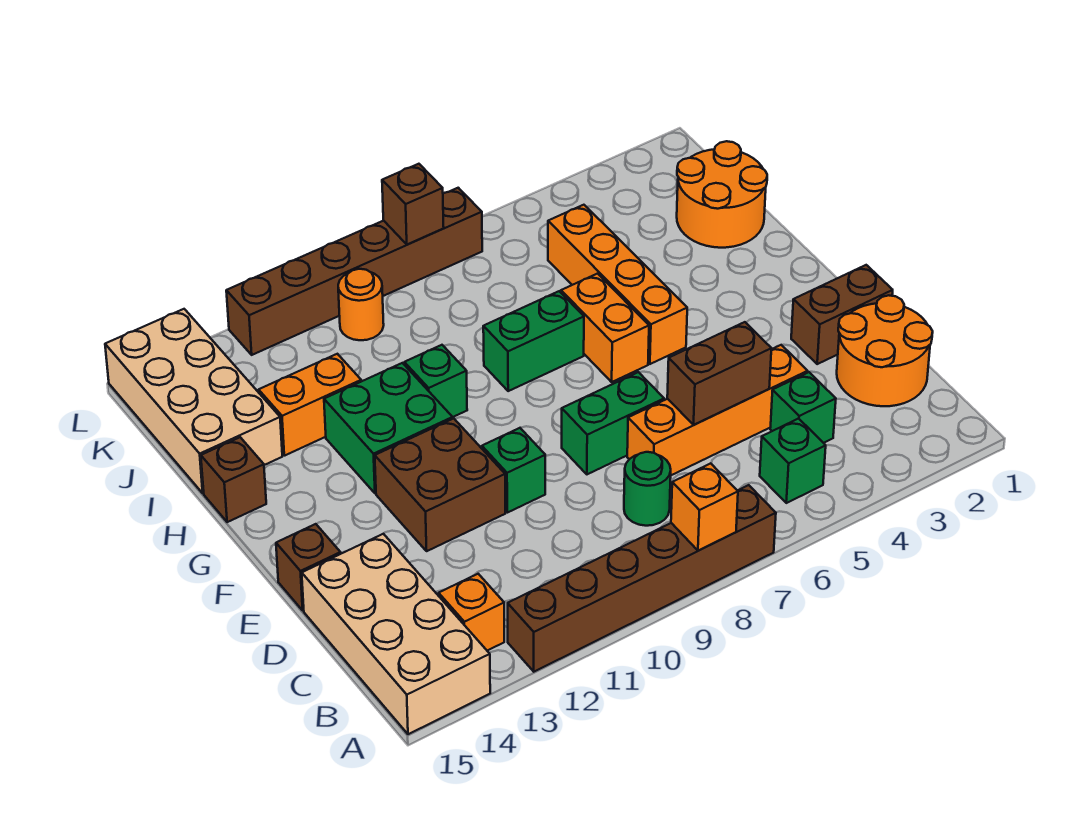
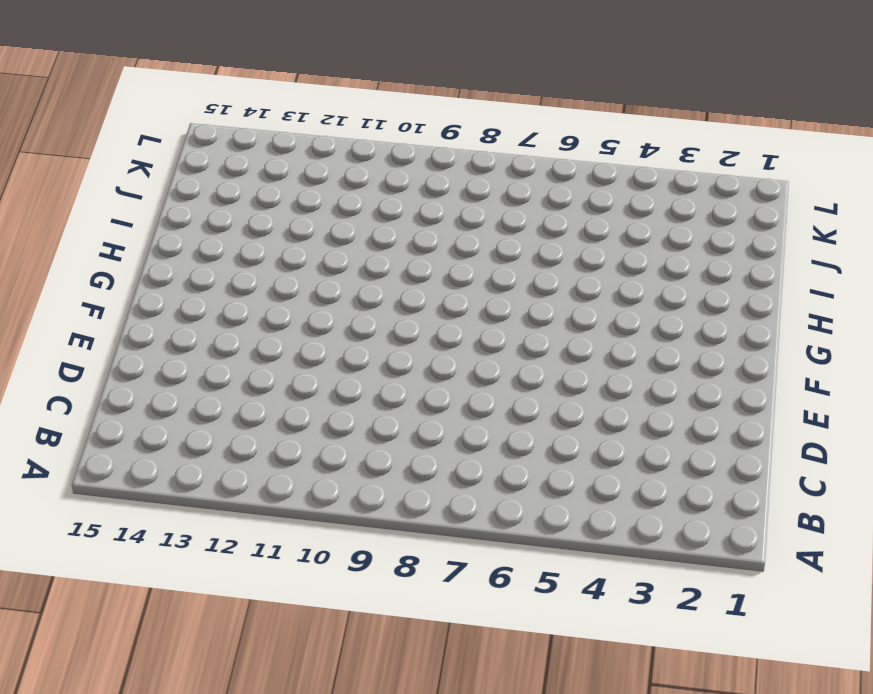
none -> brown brick A7:A12 level 1
none -> tan brick A14:D15 level 1
none -> green brick B5 level 1

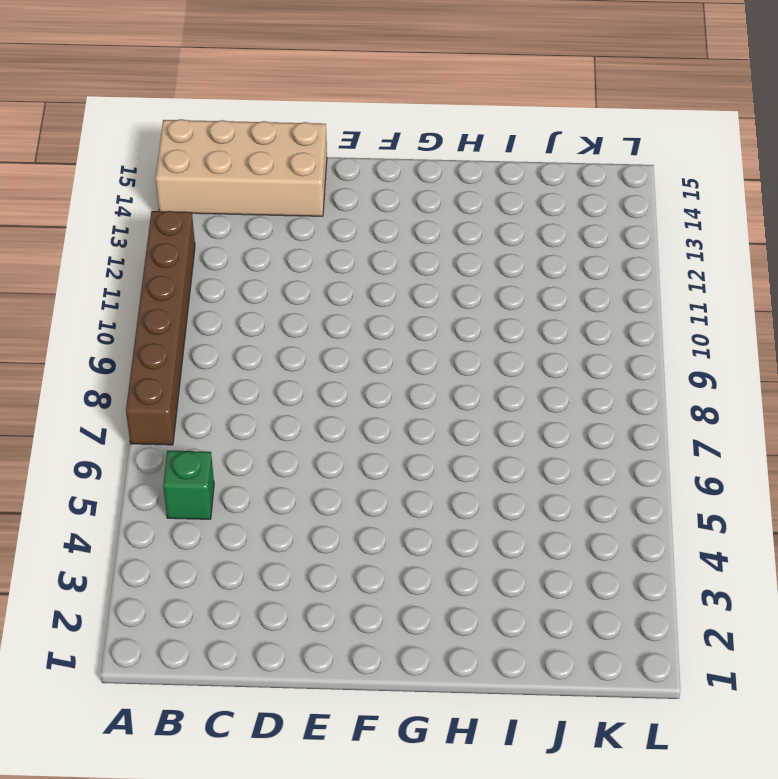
none -> orange brick B13 level 1
none -> orange round brick C1:D2 level 1
none -> green brick C4 level 1

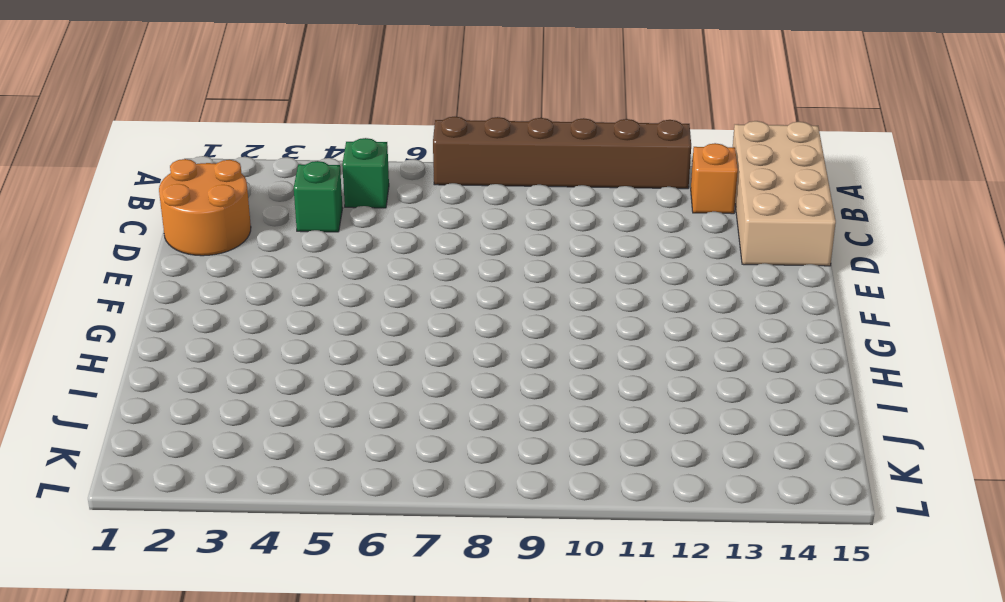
none -> green round brick C8 level 1
none -> orange brick D4:D7 level 1
none -> brown brick E1:E2 level 1

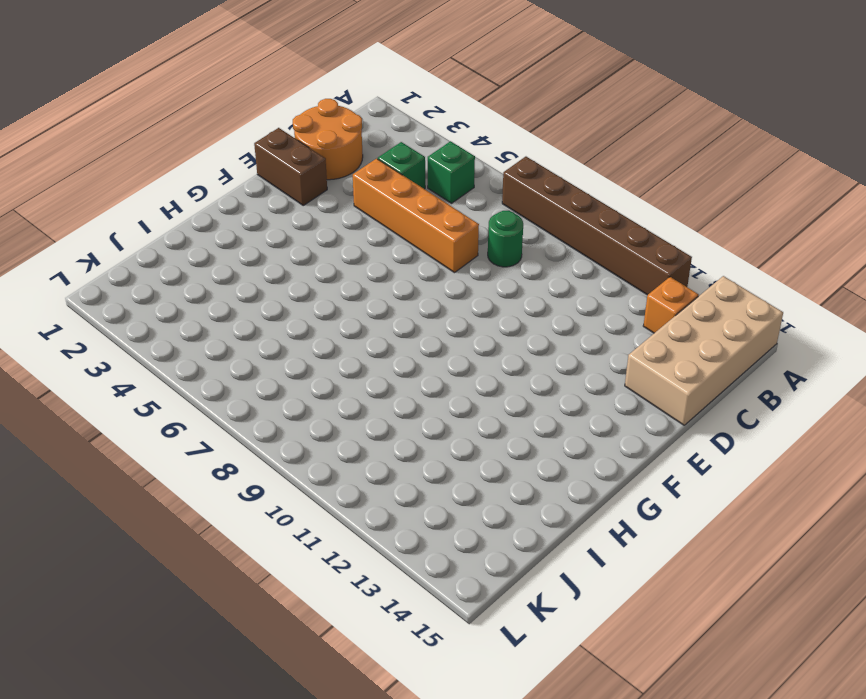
none -> green brick E7:E8 level 1
none -> green brick E10 level 1
none -> brown brick E11:F12 level 1

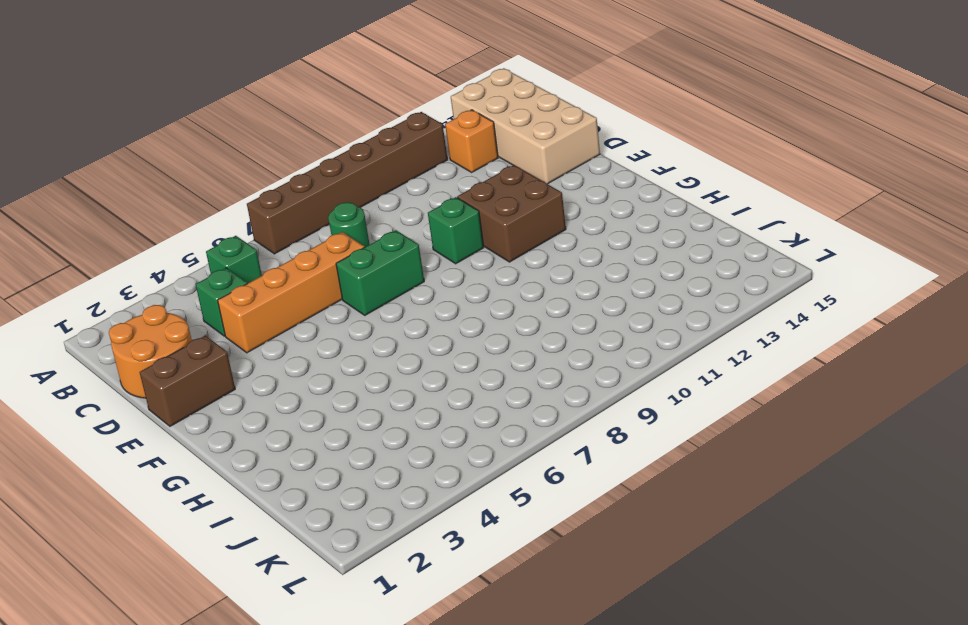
none -> brown brick E15 level 1
none -> orange brick G5:J5 level 1
none -> orange brick G6:H6 level 1

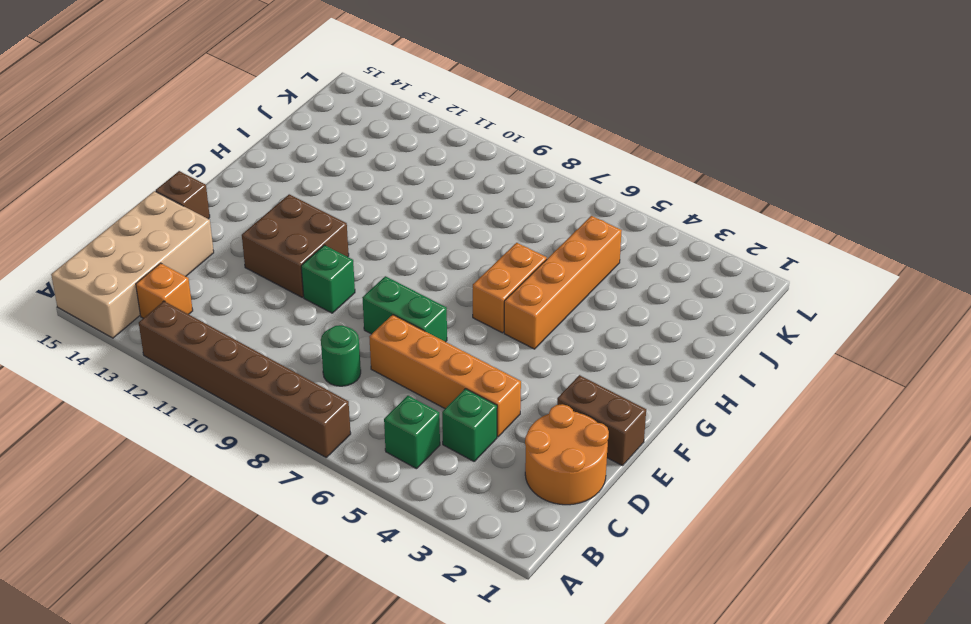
none -> green brick G11:H12 level 1
none -> green brick H7:H8 level 1
none -> green brick H10 level 1

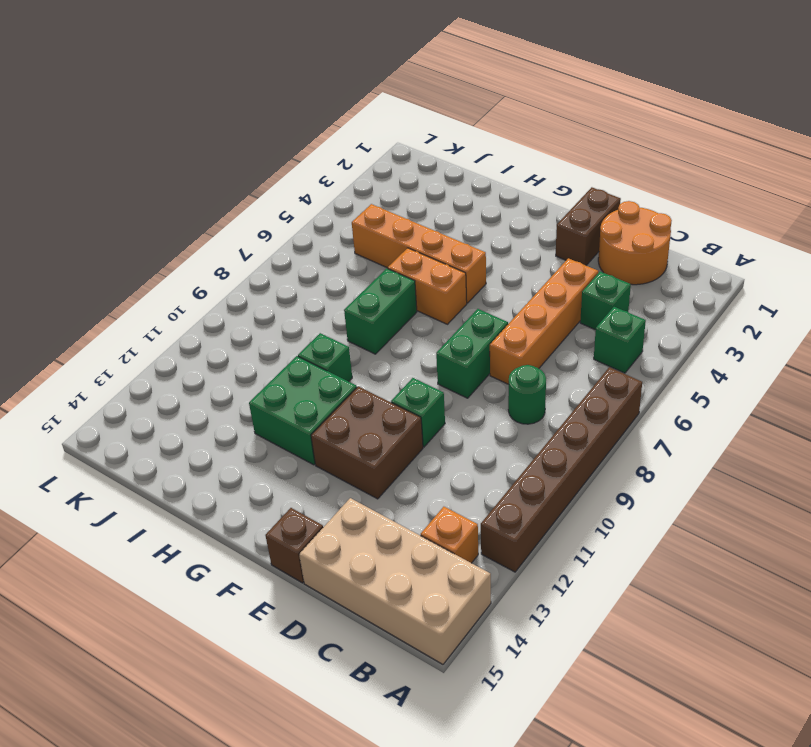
none -> brown brick H15 level 1
none -> orange round brick I1:J2 level 1
none -> orange brick I12:I13 level 1

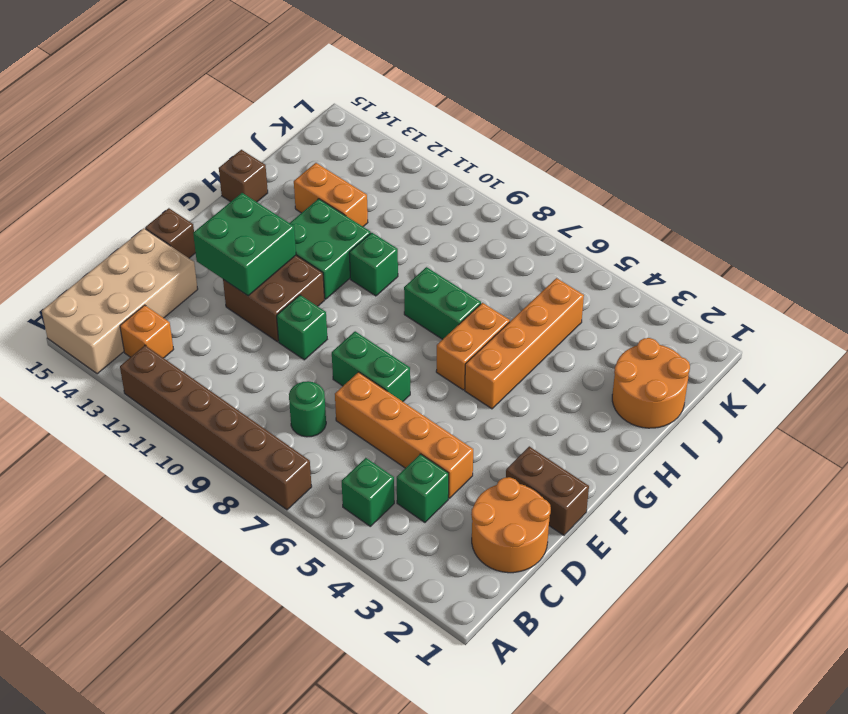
green brick E12:F13 level 2 -> none
none -> tan brick I14:L15 level 1
none -> orange round brick K10 level 1
none -> brown brick L7:L12 level 1

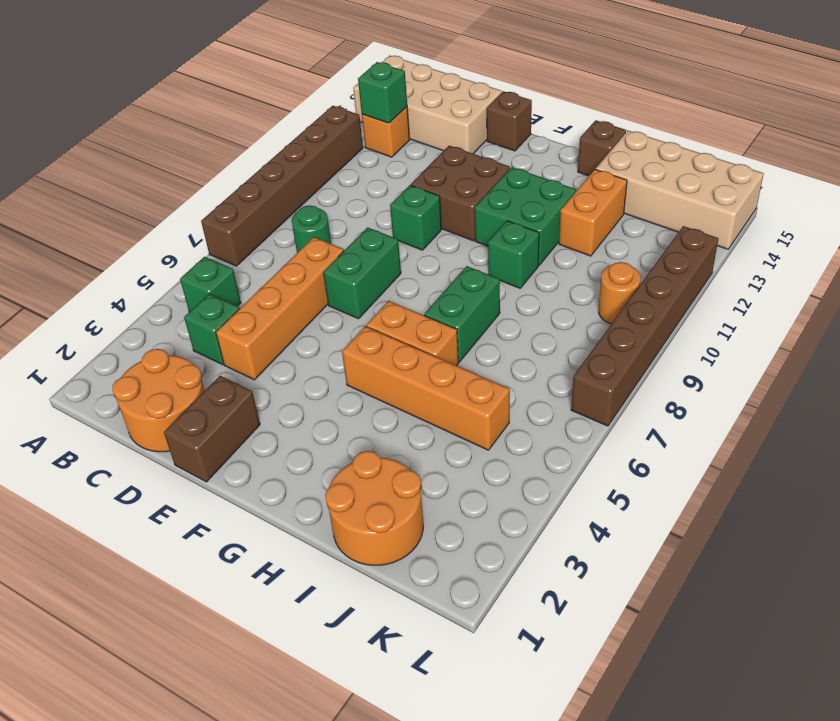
green brick B13 level 2 -> none
none -> orange brick A8 level 2
none -> brown brick D5:D6 level 2
none -> brown brick L8 level 2

